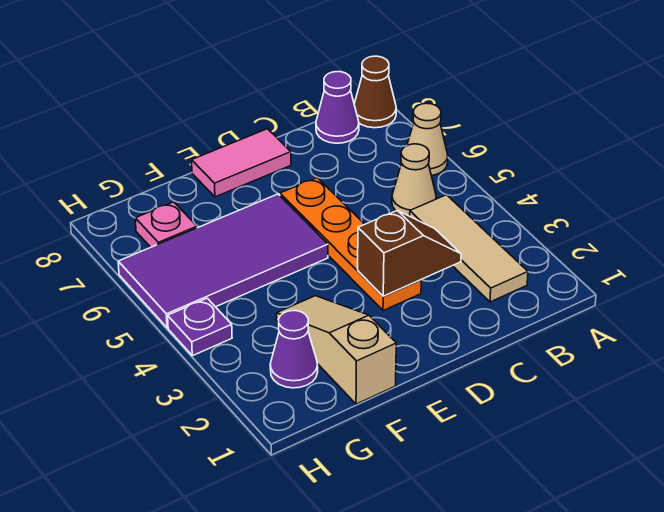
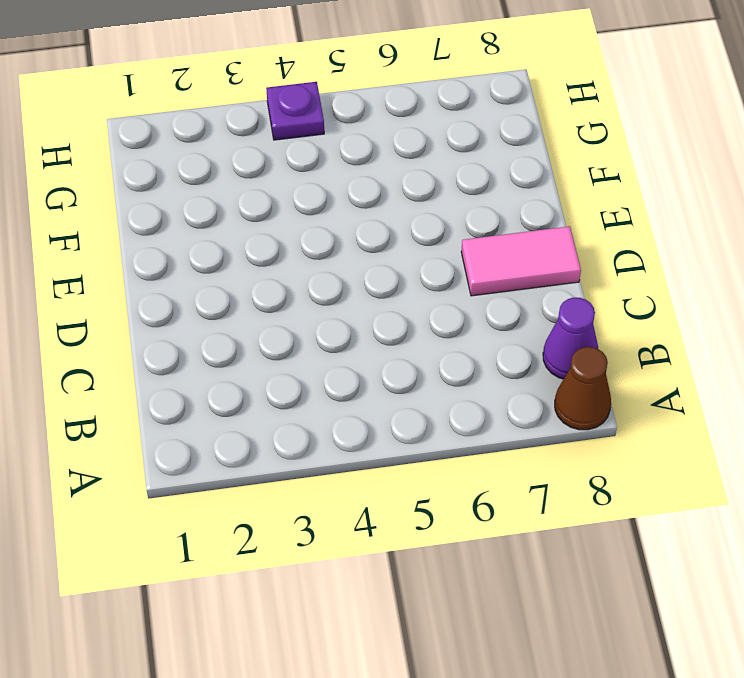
pink tile D7:D8 level 1 -> pink tile D8:E8 level 1
none -> tan cone A6 level 1
none -> tan tile B2:B4 level 1
none -> tan cone B5 level 1

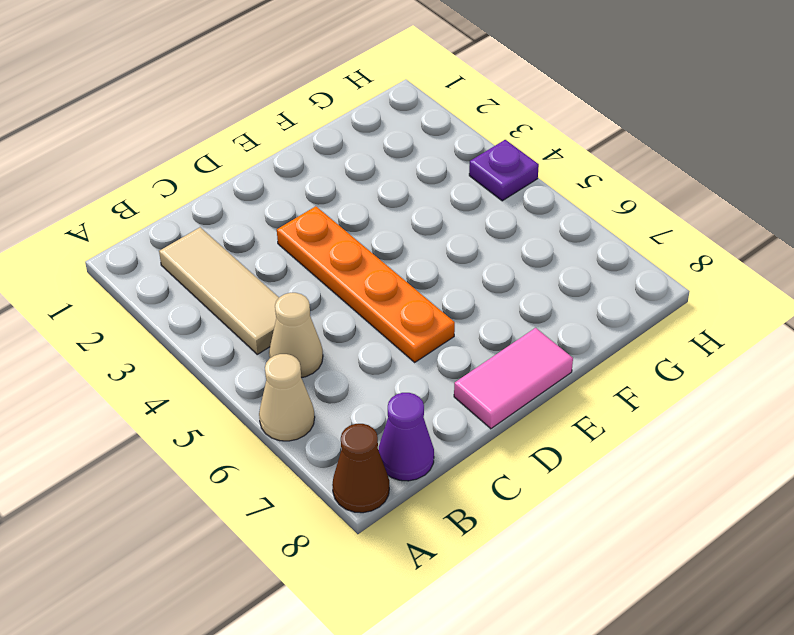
none -> purple tile E5:H6 level 1
none -> tan slope F1:F3 level 1 top 1
none -> purple cone G2 level 1

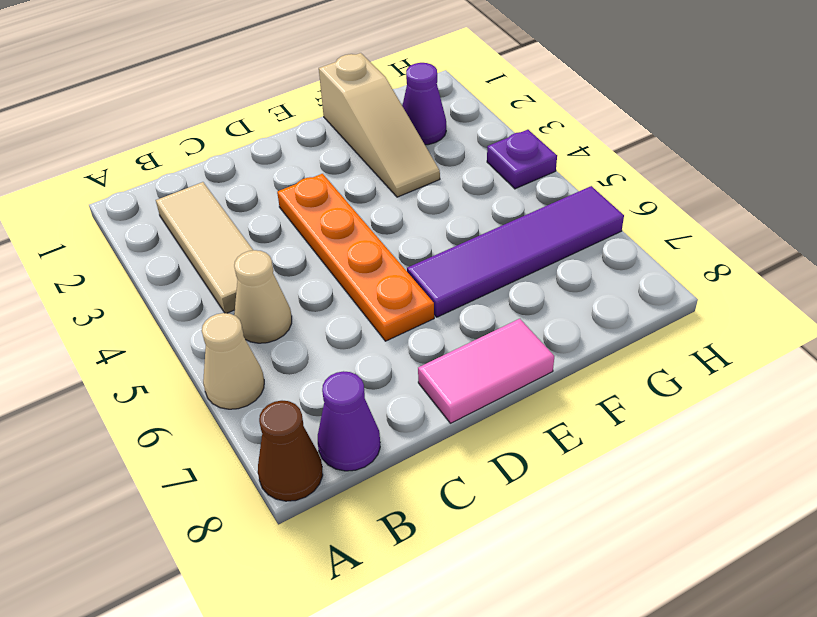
purple tile E6:H6 level 1 -> purple tile E5:H6 level 1
none -> pink plate G7 level 1
none -> brown slope C3:D3 level 2 top D

